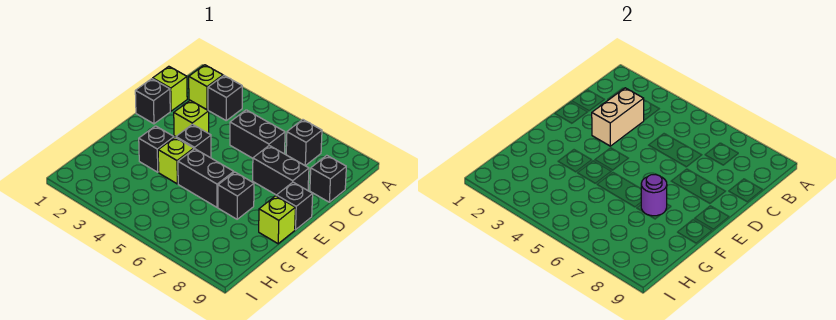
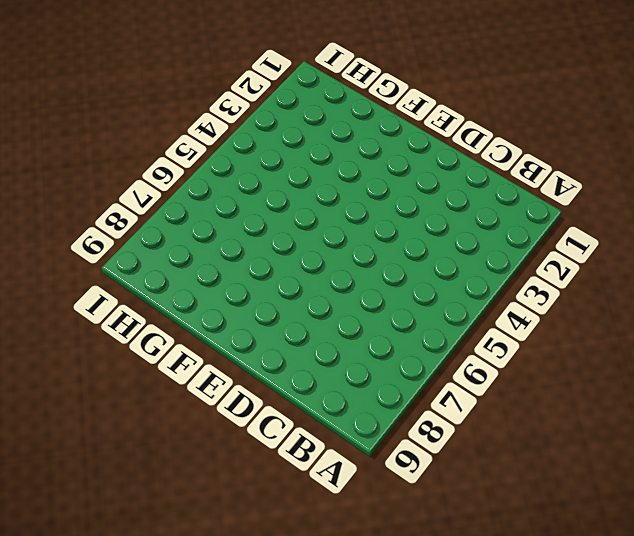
none -> lime brick B2 level 1
none -> black brick B3 level 1
none -> black brick B7 level 1

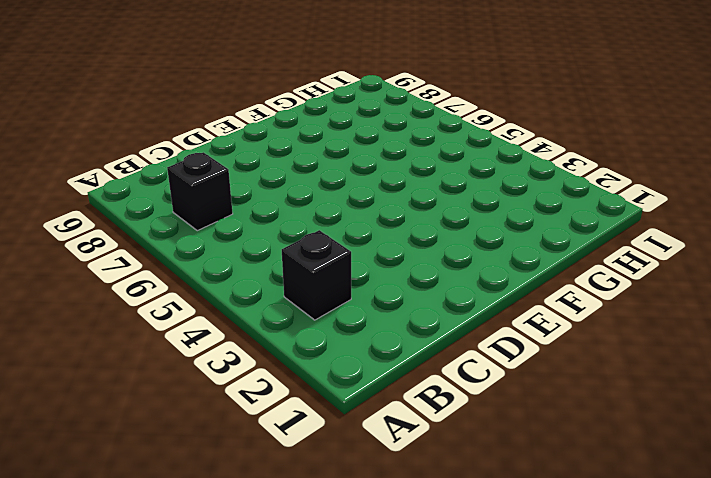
none -> lime brick B2 level 1
none -> lime brick C1 level 1
none -> black brick C5:C6 level 1

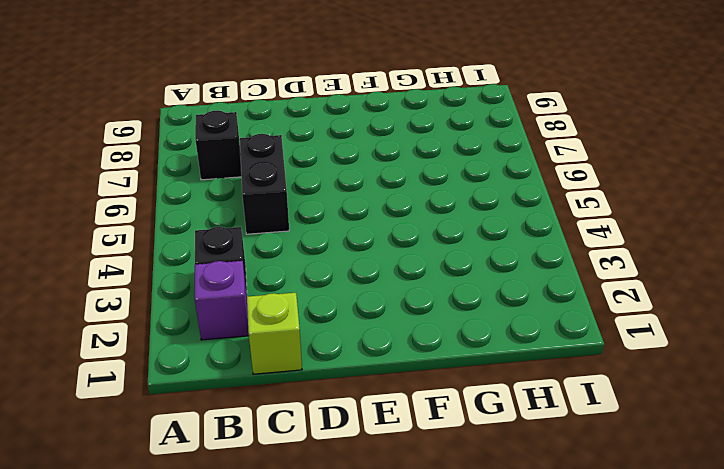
purple brick B2 level 1 -> lime brick B2 level 1
none -> black brick C9 level 1
none -> black brick D1 level 1
none -> lime brick D3 level 1

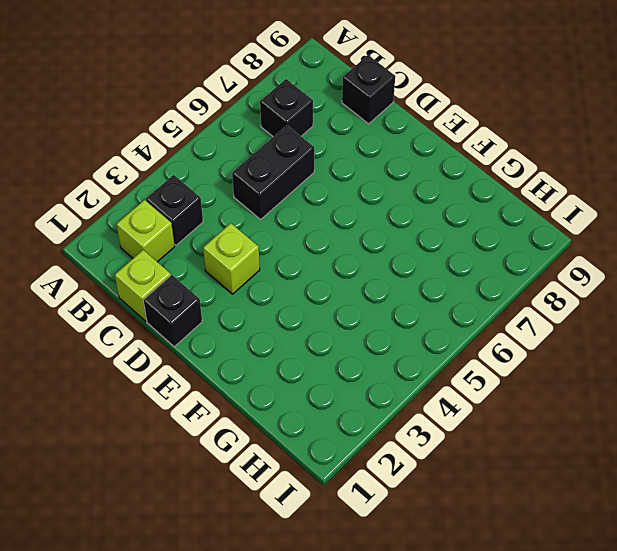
none -> black brick D7:D8 level 1
none -> black brick E4 level 1
none -> black brick E9 level 1

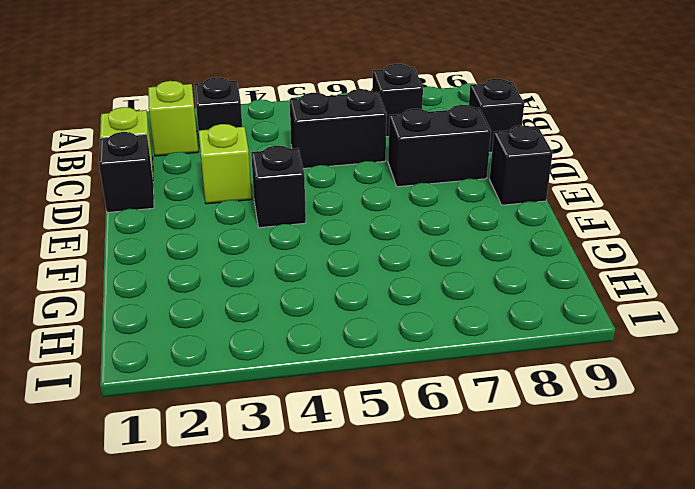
none -> black brick F3 level 1
none -> lime brick F4 level 1
none -> black brick F5:F6 level 1

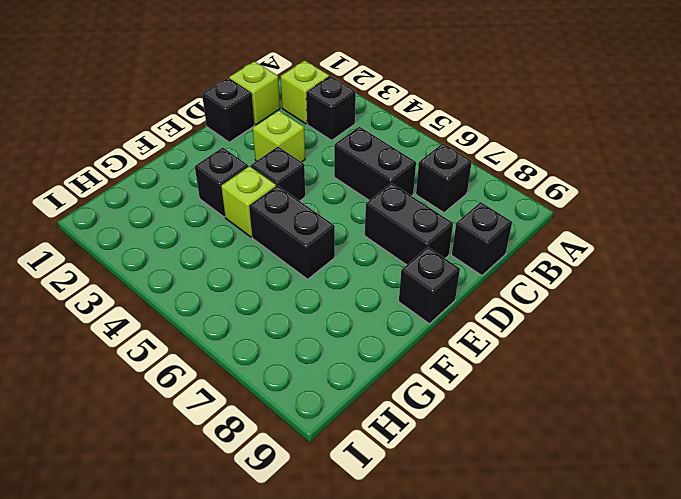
none -> black brick F7 level 1
none -> lime brick F9 level 1
none -> tan brick C3:D3 level 2

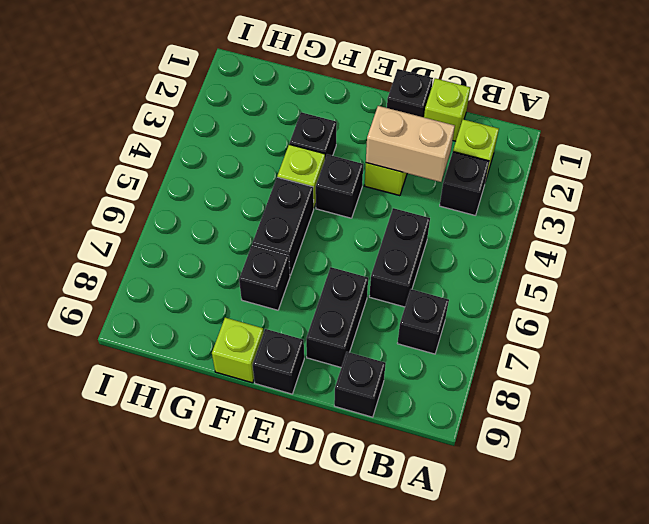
none -> purple round brick F7 level 2

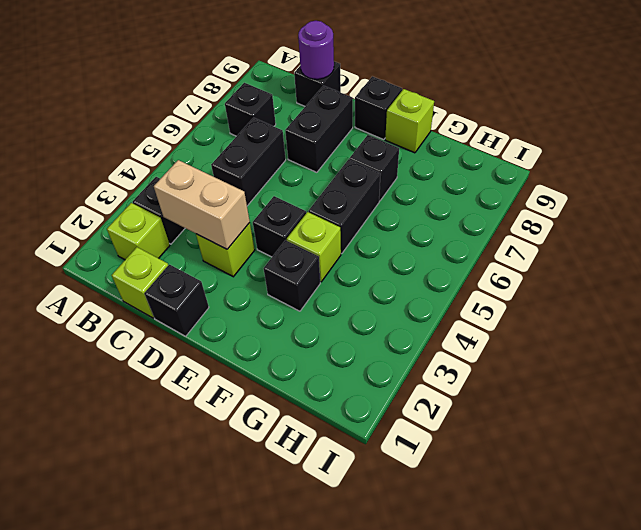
purple round brick C9 level 2 -> purple round brick F7 level 2

